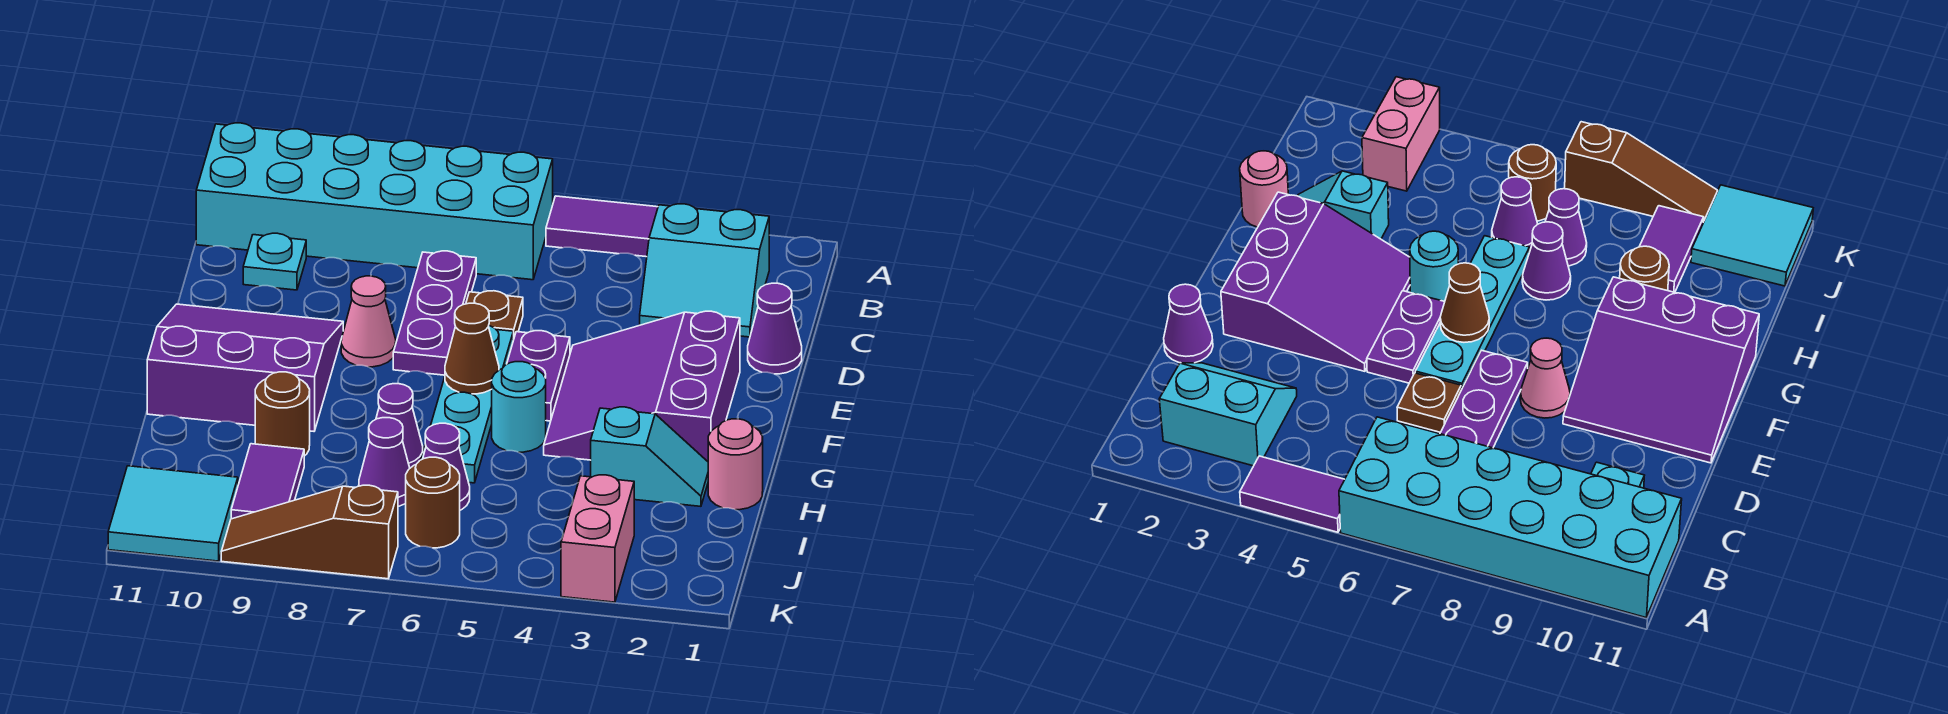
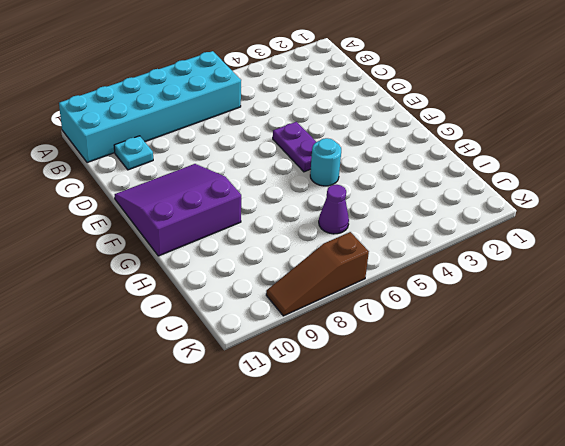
none -> purple tile A4:A5 level 1
none -> cyan slope B2:C3 level 1 top B
none -> purple plate C7:E7 level 1

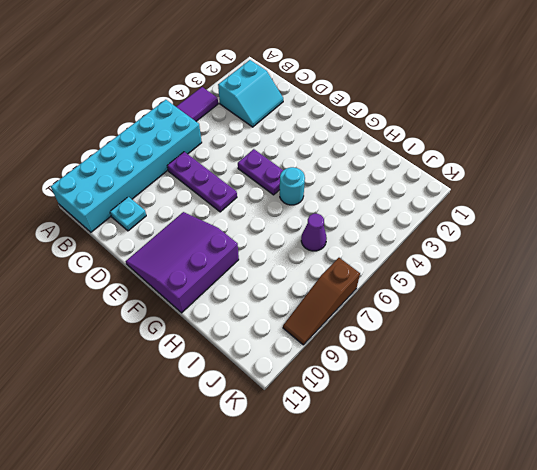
none -> purple cone D1 level 1
none -> brown plate D6 level 1
none -> purple slope E2:G4 level 1 top 2

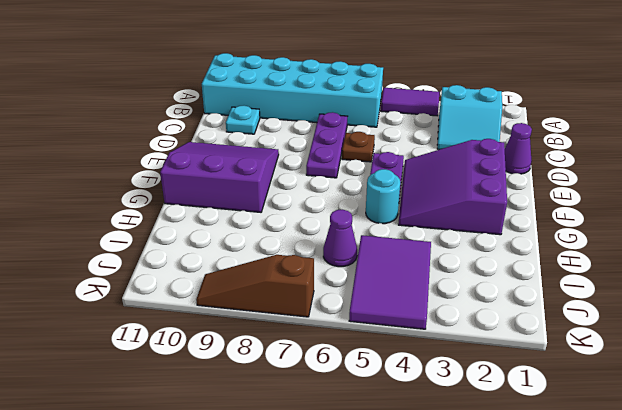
purple tile I4:K5 level 1 -> none
none -> cyan plate E6:H6 level 1
none -> pink cone E8 level 1
none -> pink round brick H1 level 1

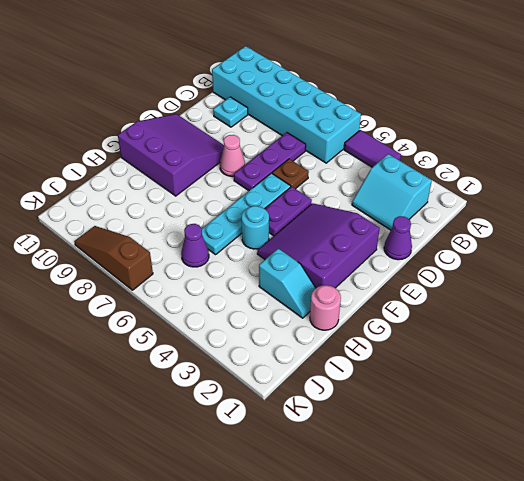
none -> purple cone H7 level 1
none -> brown round brick H9 level 1
none -> purple cone I7 level 1

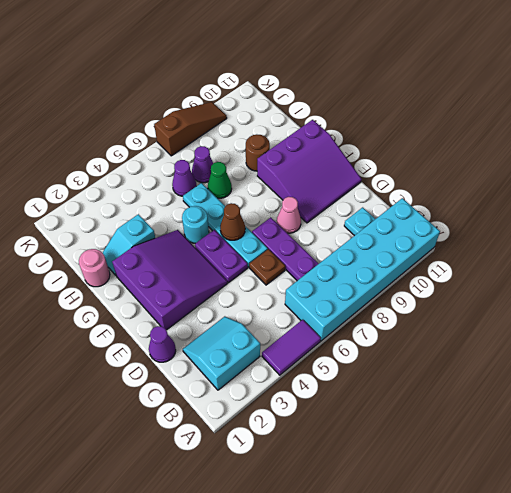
green cone H7 level 1 -> purple cone H7 level 1
none -> purple tile I9:J9 level 1
none -> pink brick J3:K3 level 1
none -> brown round brick J6 level 1

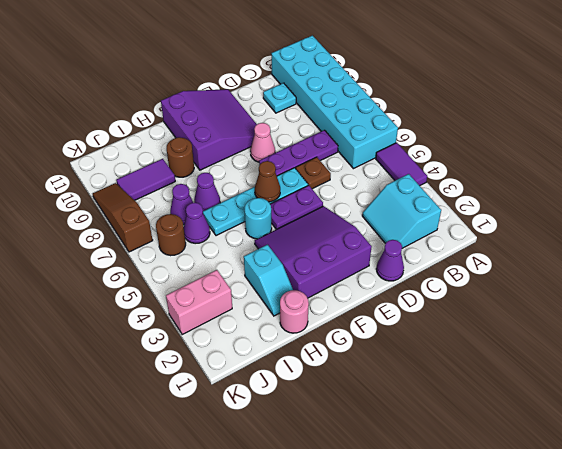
none -> cyan tile J10:K11 level 1

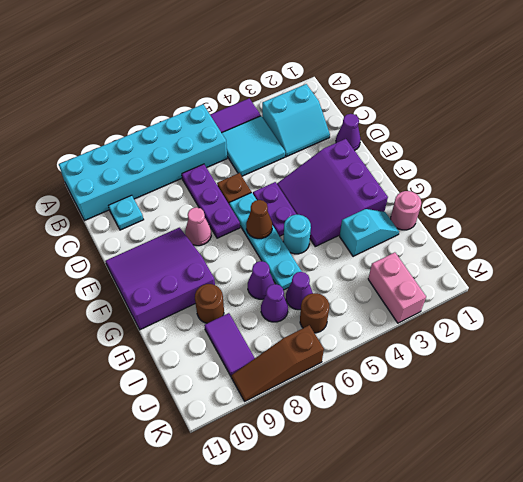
cyan tile B4:C5 level 1 -> cyan tile J10:K11 level 1

